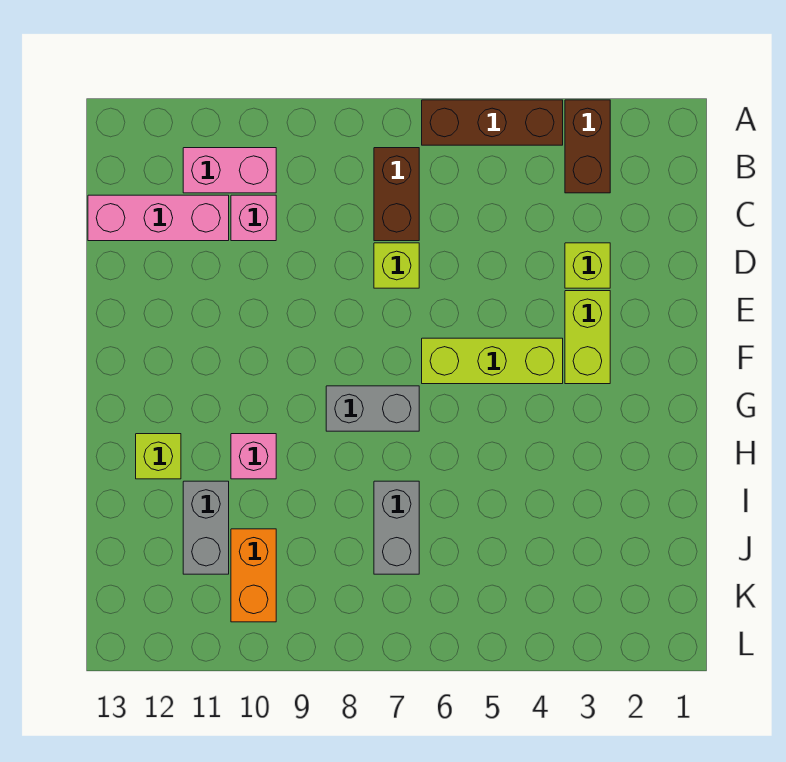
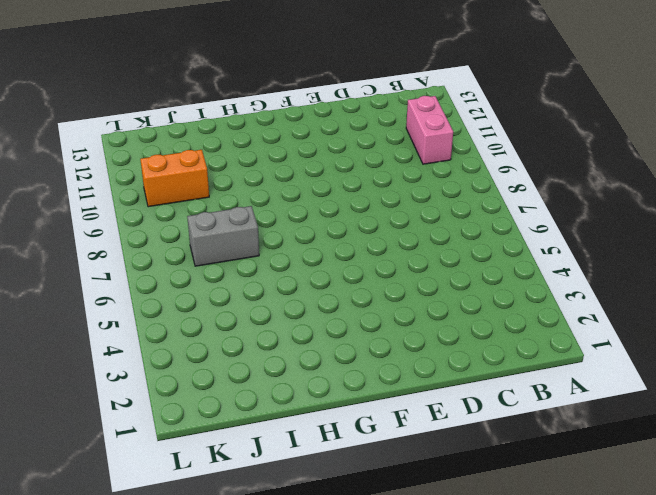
none -> brown brick A3:B3 level 1
none -> brown brick A4:A6 level 1
none -> brown brick B7:C7 level 1

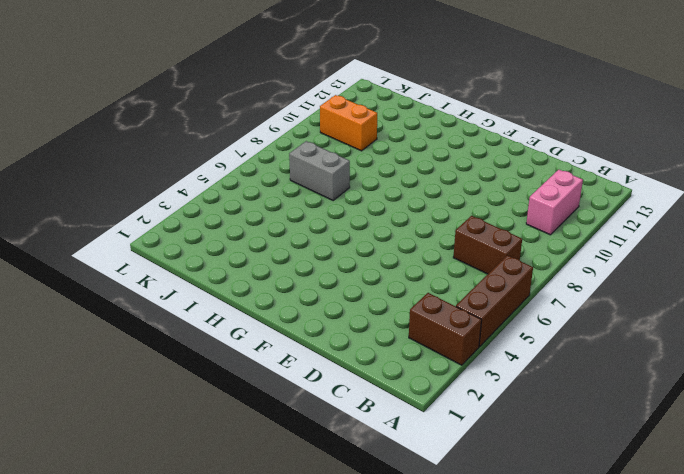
none -> pink brick C10 level 1
none -> pink brick C11:C13 level 1
none -> lime brick D3 level 1

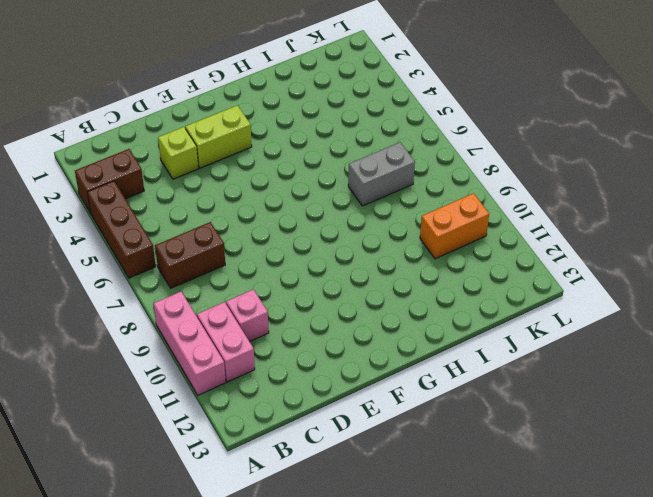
pink brick A9:A11 level 1 -> pink brick C11:C13 level 1
none -> lime brick D7 level 1
none -> lime brick F4:F6 level 1
none -> grey brick G7:G8 level 1

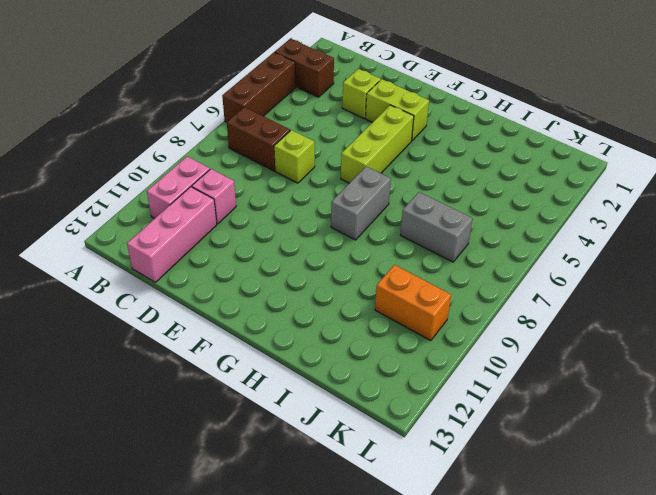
none -> pink brick H10 level 1
none -> lime brick H12 level 1
none -> grey brick I11:J11 level 1

